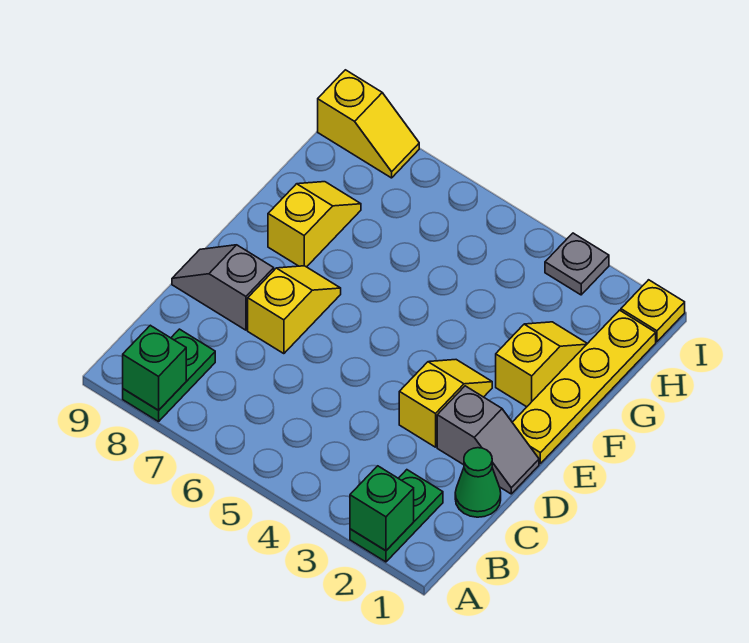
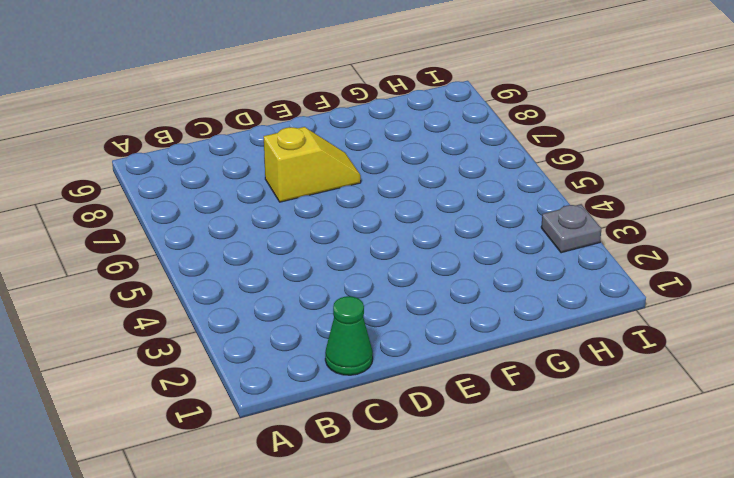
none -> green plate A2:B2 level 1
none -> green plate A8:B8 level 1
none -> grey slope D1:D2 level 1 top 2

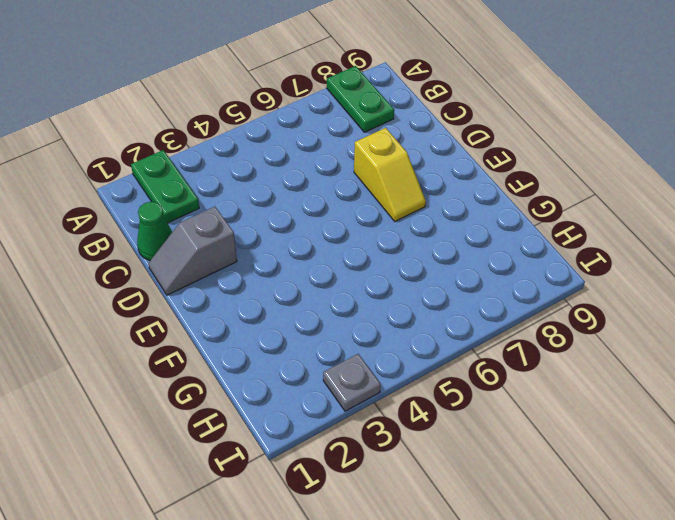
none -> yellow slope D3:E3 level 1 top D
none -> grey slope D8:D9 level 1 top 8
none -> yellow plate E1:H1 level 1

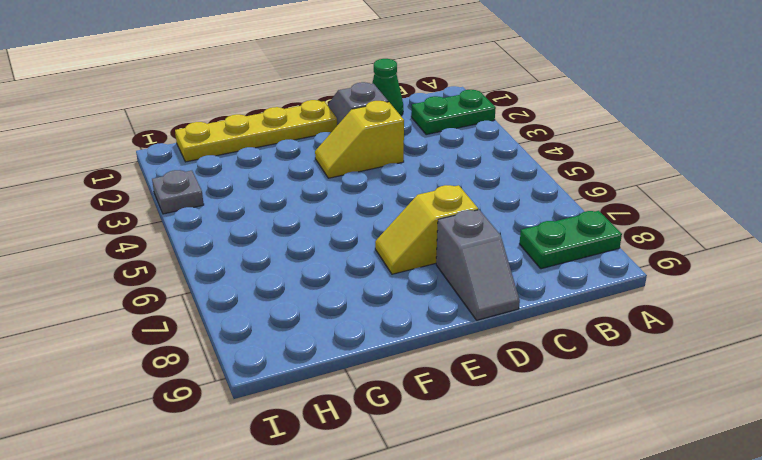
none -> yellow slope F2:G2 level 1 top F
none -> yellow slope F8:G8 level 1 top F
none -> yellow plate I1 level 1

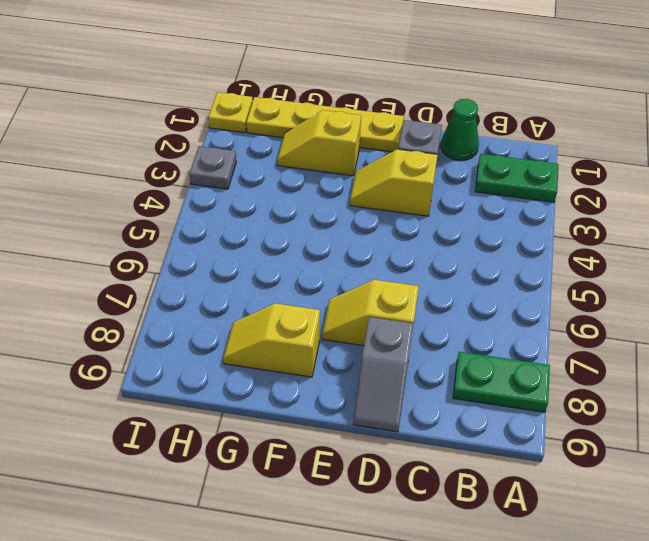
none -> yellow slope I8:I9 level 1 top 9
none -> green brick A2 level 2
none -> green brick A8 level 2

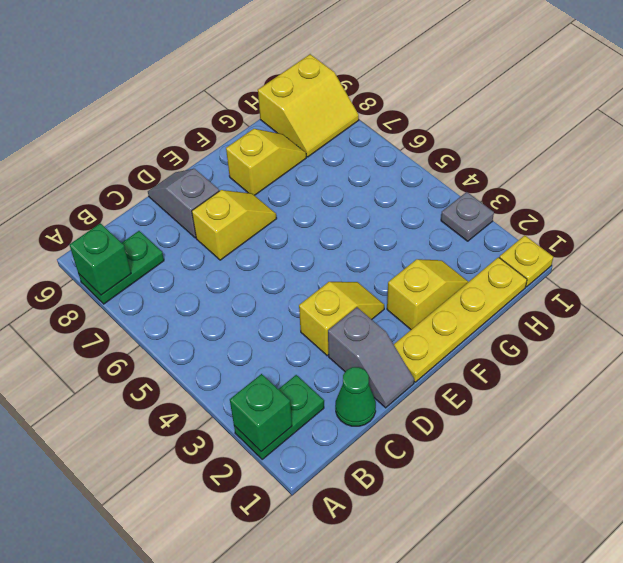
yellow slope H8:I9 level 1 top 9 -> yellow slope I8:I9 level 1 top 9

